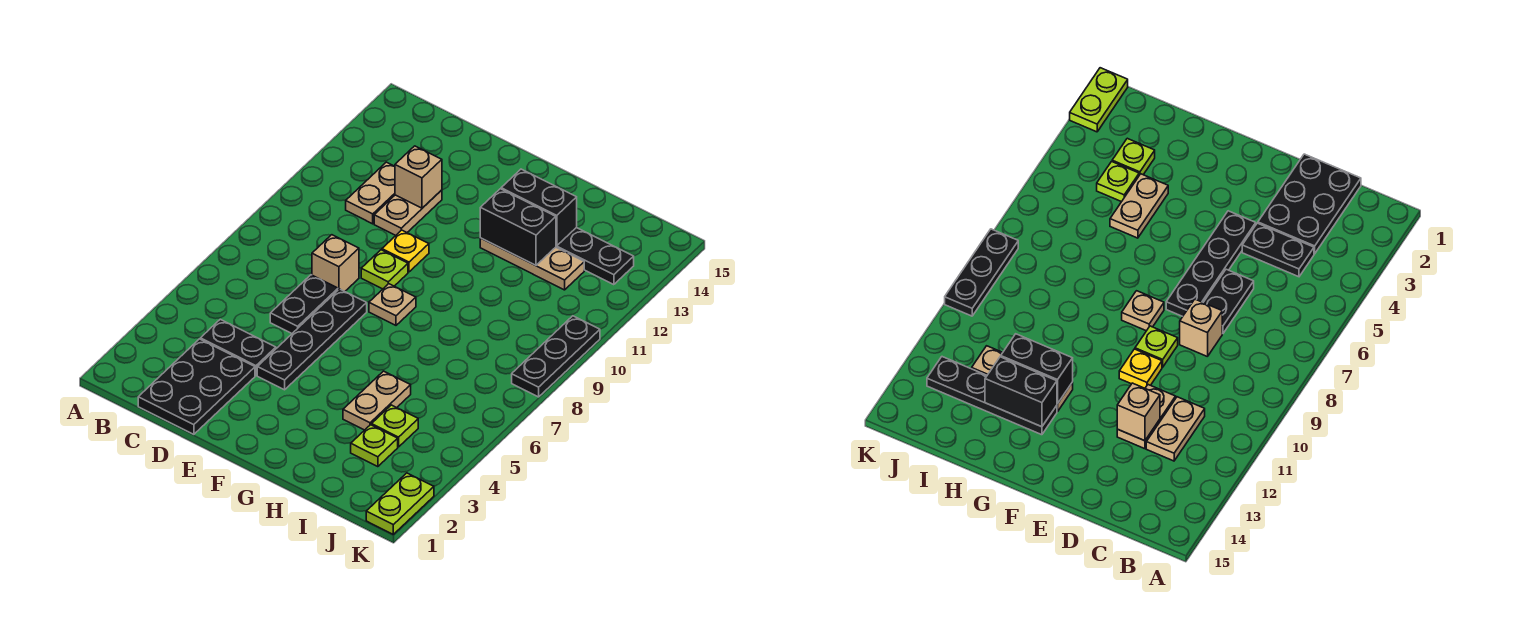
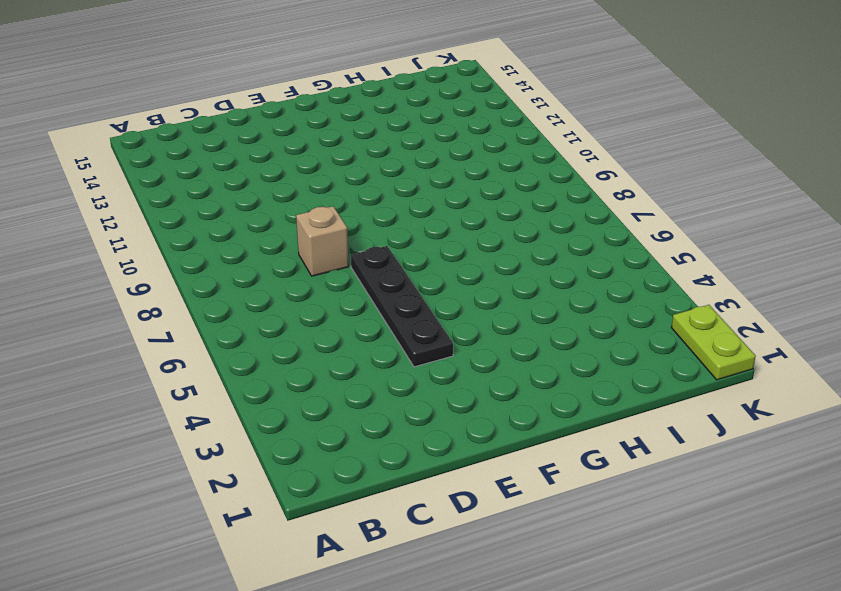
none -> black plate C1:D3 level 1
none -> black plate C4:D4 level 1
none -> tan plate C11:C12 level 1

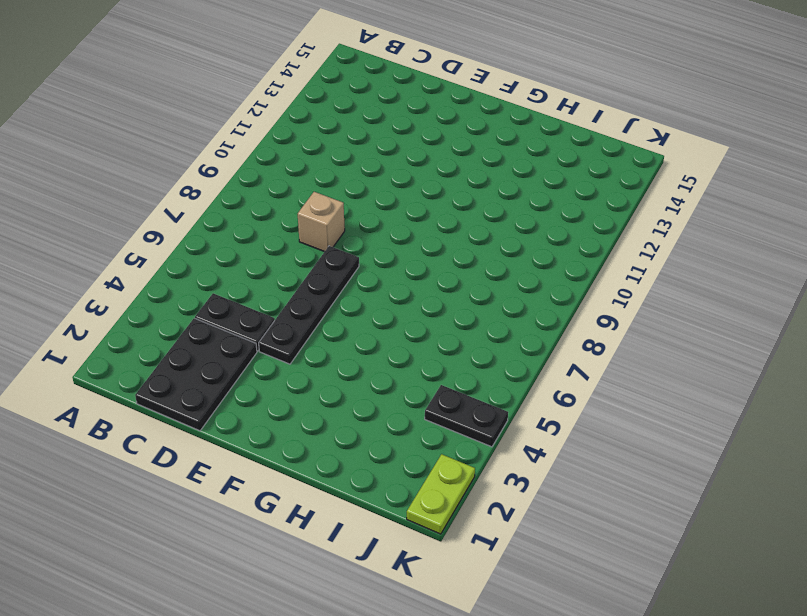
black plate J4:K4 level 1 -> black plate D6:D7 level 1
none -> tan plate C11:C12 level 1
none -> tan plate D11:D12 level 1
none -> lime plate E9 level 1

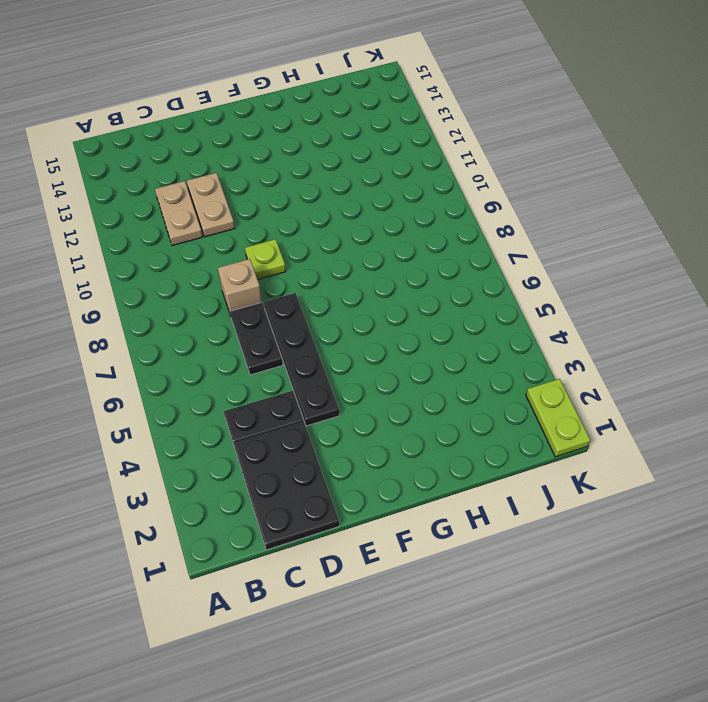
none -> yellow plate E10 level 1
none -> tan plate F8 level 1
none -> tan plate G12:I12 level 1

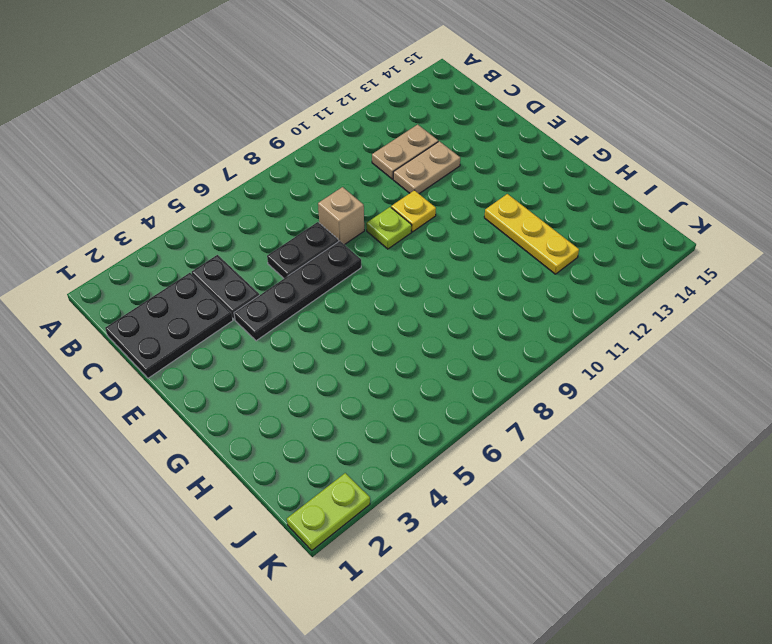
yellow plate G12:I12 level 1 -> tan plate G12:I12 level 1
none -> tan plate F8 level 1
none -> black plate G13:J13 level 1
none -> tan plate H4:H5 level 1

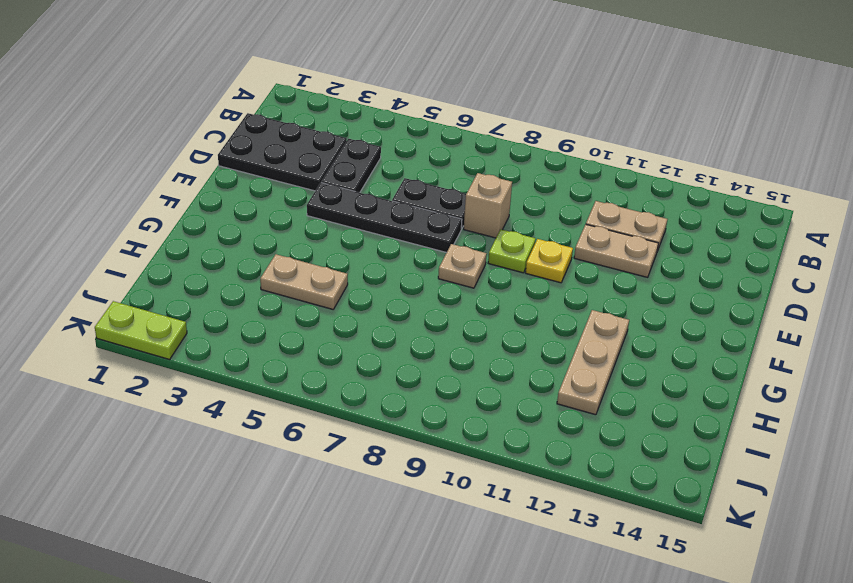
none -> black plate G13:J13 level 1
none -> lime plate I3 level 1
none -> lime plate I4 level 1

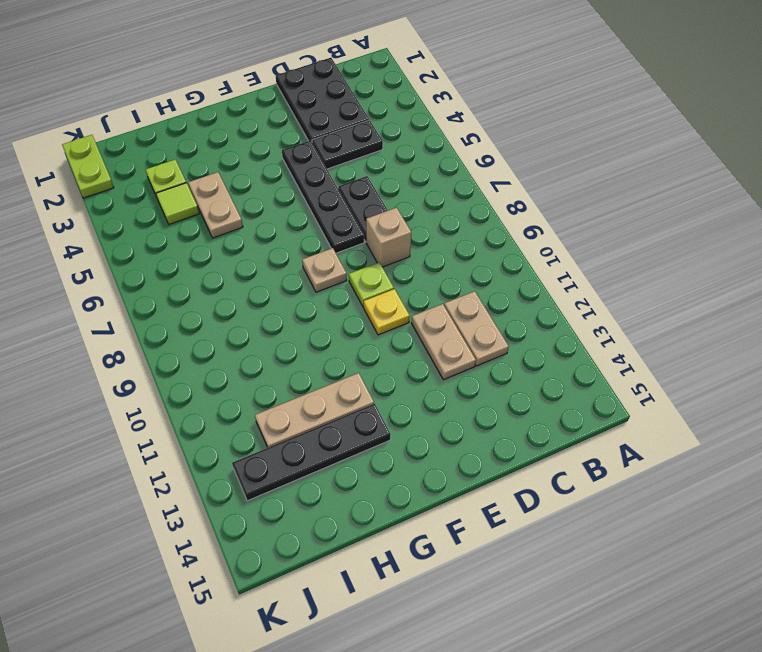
lime tile I4 level 1 -> lime plate I4 level 1
none -> black plate K8:K10 level 1
none -> tan brick D12 level 2
none -> black brick G12:H12 level 2

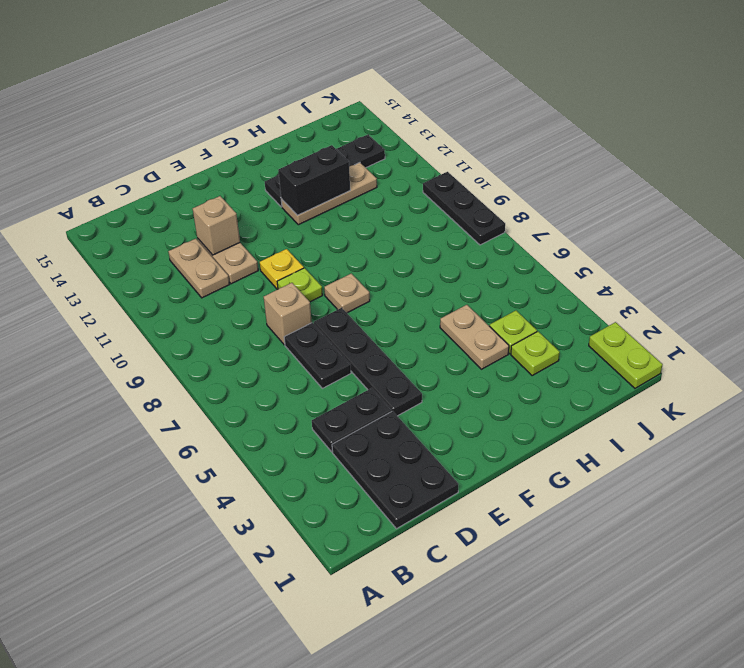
none -> black brick G13:H13 level 2

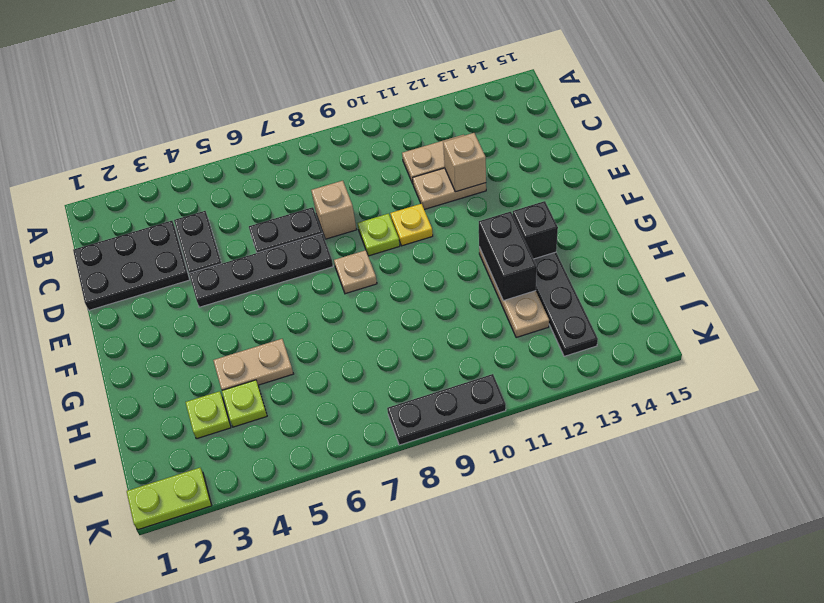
black brick G13 level 2 -> black brick G13:H13 level 2

